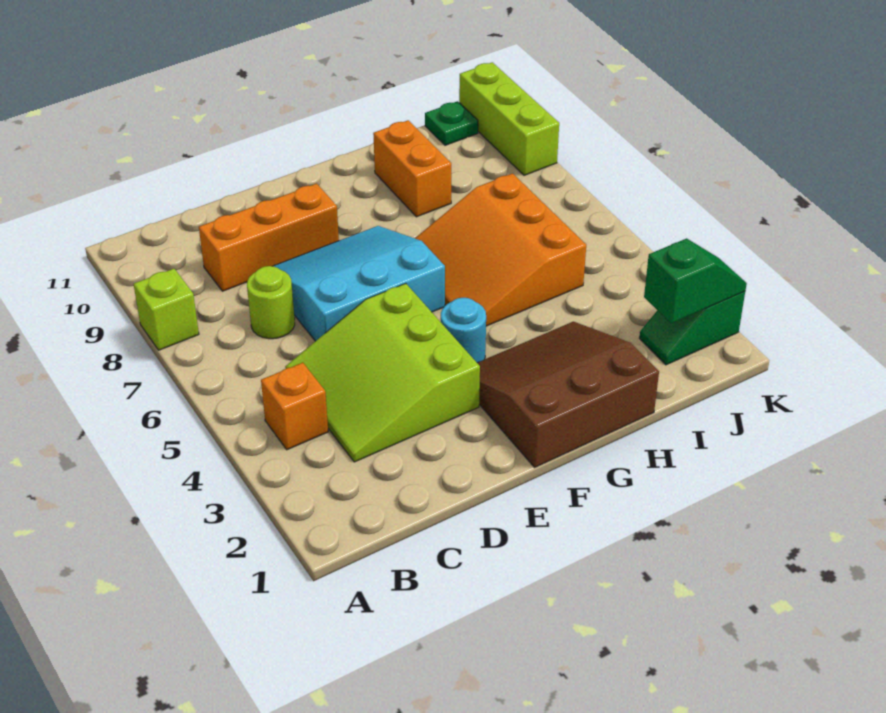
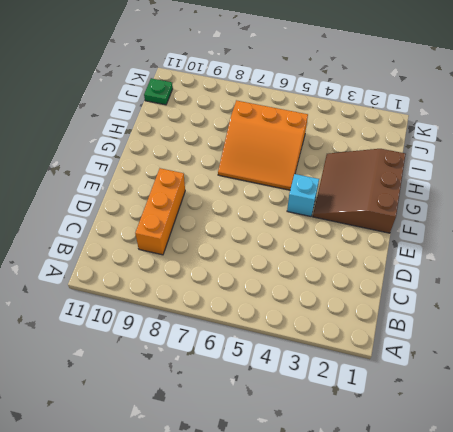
cyan brick F4 level 1 -> cyan round brick F4 level 1
none -> lime brick A8 level 1
none -> orange brick B4 level 1
none -> lime slope C3:E5 level 1 top E

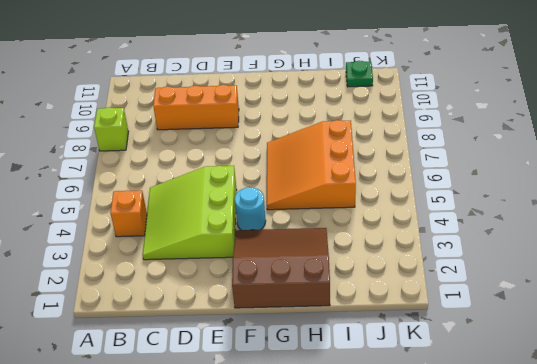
none -> lime round brick C7 level 1
none -> cyan slope D6:F8 level 1 top 6
none -> orange brick H9:H10 level 1

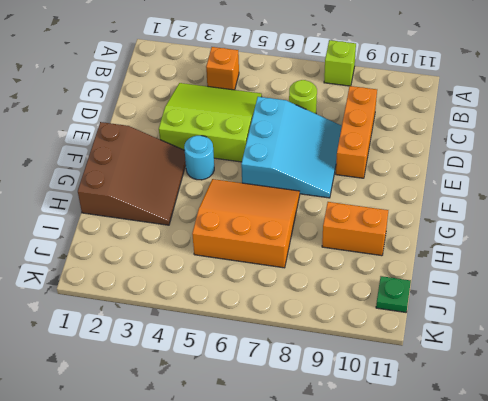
none -> green slope J2:K2 level 1 top K
none -> lime brick K9:K11 level 1
none -> green slope J2:K2 level 2 top J

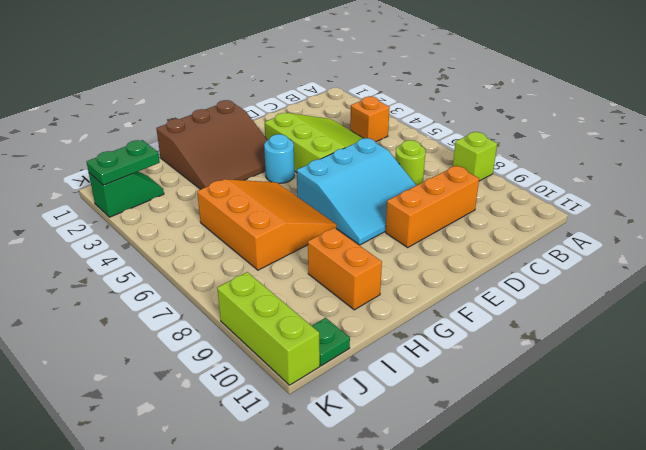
green plate J2:K2 level 2 -> green slope J2:K2 level 2 top J

